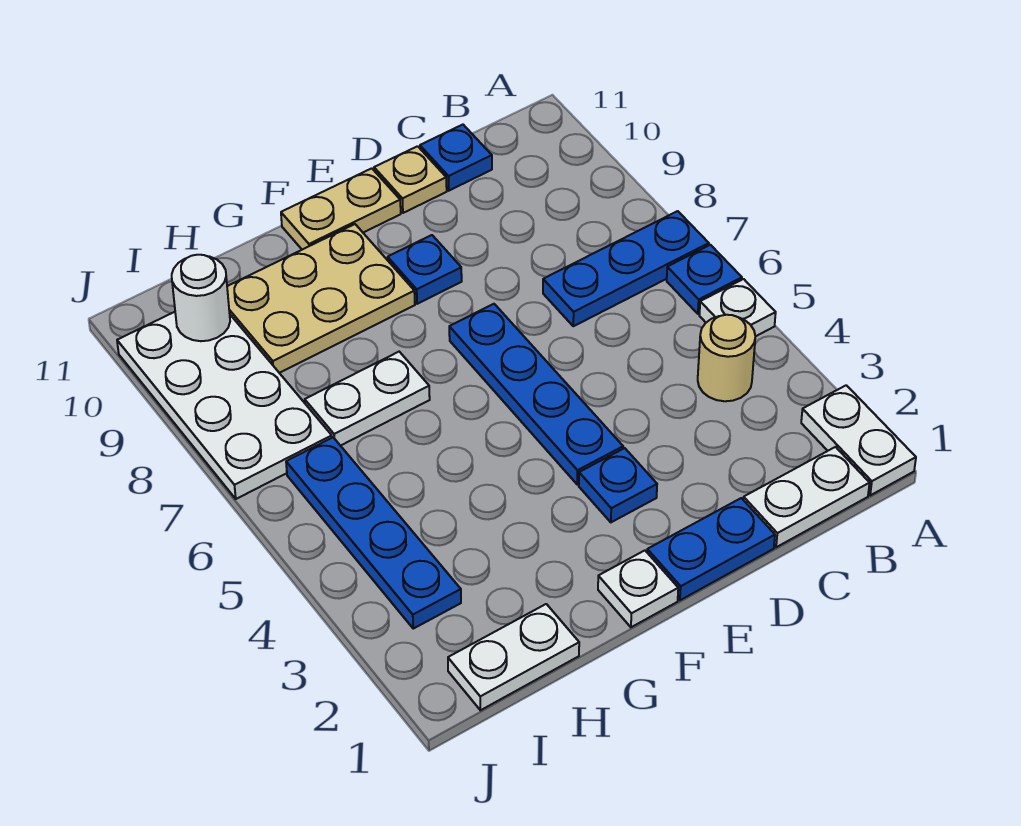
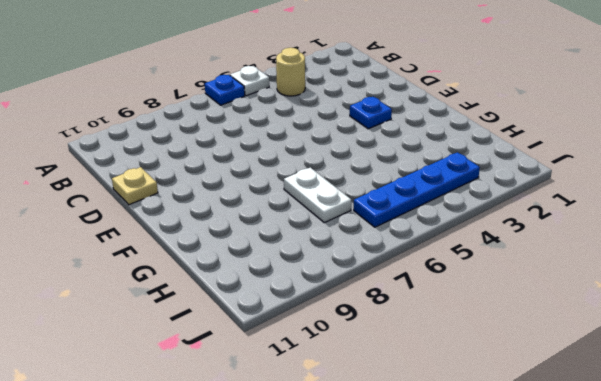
none -> white plate A1:A2 level 1
none -> blue plate A7:C7 level 1
none -> white plate B1:C1 level 1

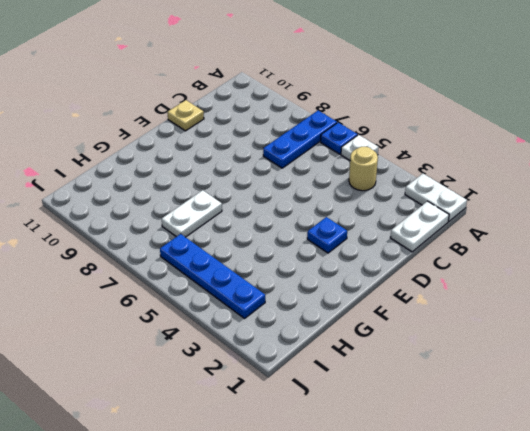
none -> blue plate C11 level 1
none -> blue plate D1:E1 level 1
none -> blue plate E4:E7 level 1

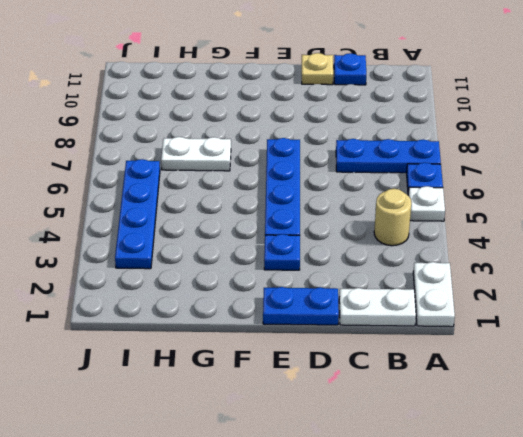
none -> blue plate E9 level 1
none -> tan plate E11:F11 level 1
none -> white plate F1 level 1

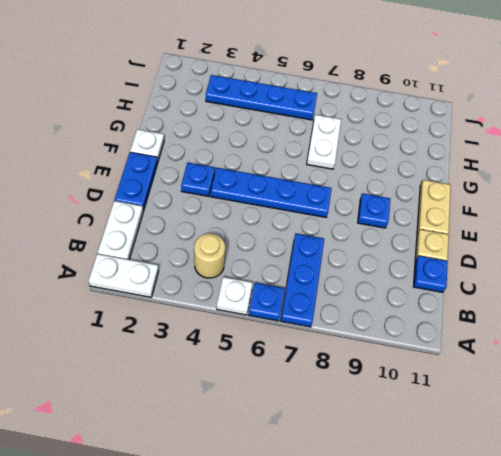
none -> tan plate F9:H10 level 1
none -> white plate H1:I1 level 1
none -> white plate I7:J10 level 1

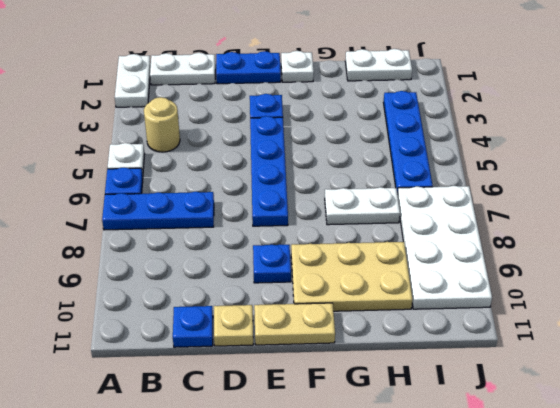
none -> white round brick I10 level 2

